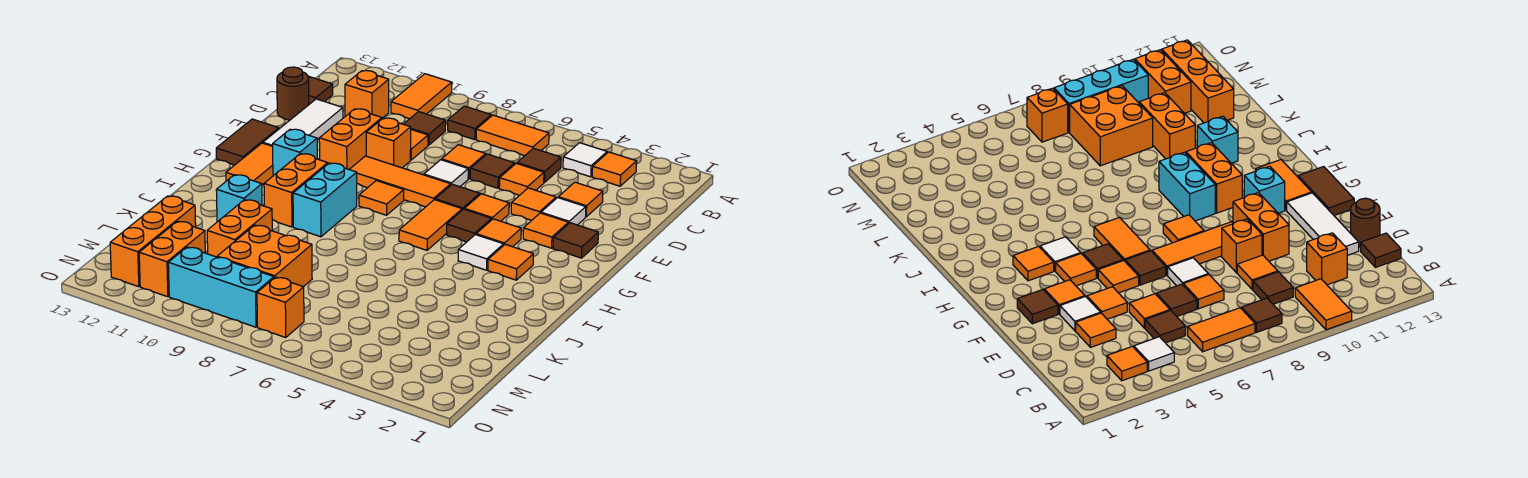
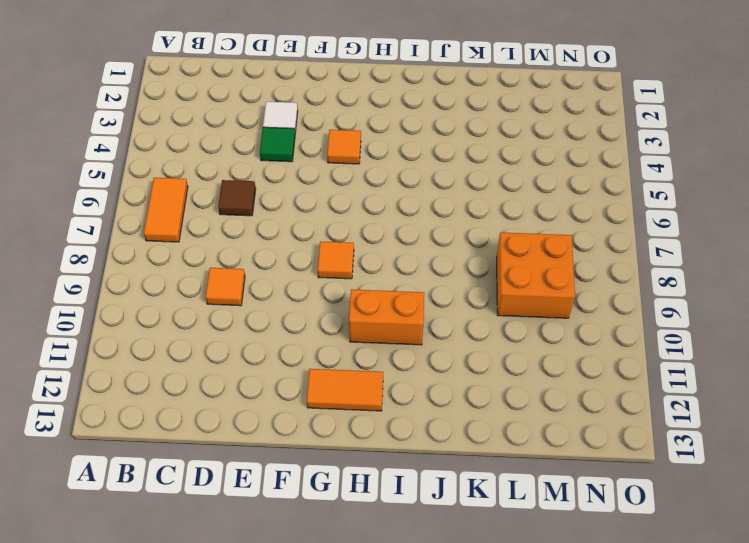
green tile E4 level 1 -> orange tile E4 level 1
none -> orange tile A10:B10 level 1
none -> orange tile B3 level 1
none -> white tile B4 level 1
none -> brown tile B8 level 1

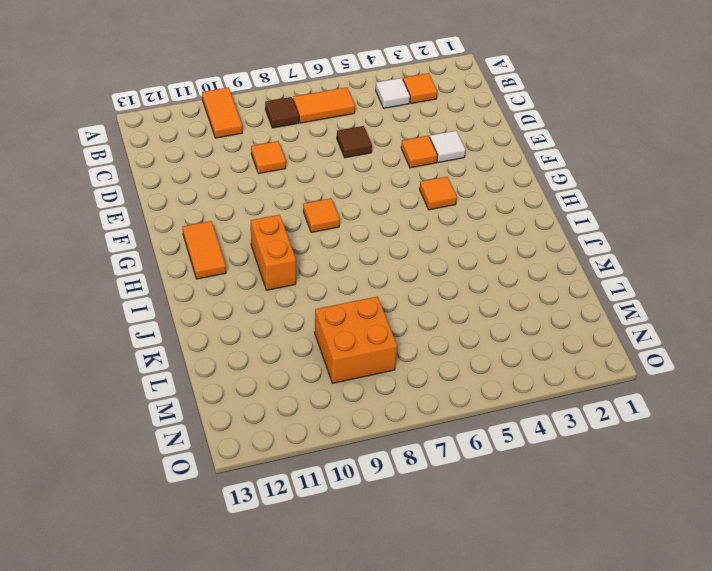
none -> brown tile C5 level 1
none -> brown tile C9 level 1
none -> orange brick C11 level 1
none -> brown tile C13 level 1

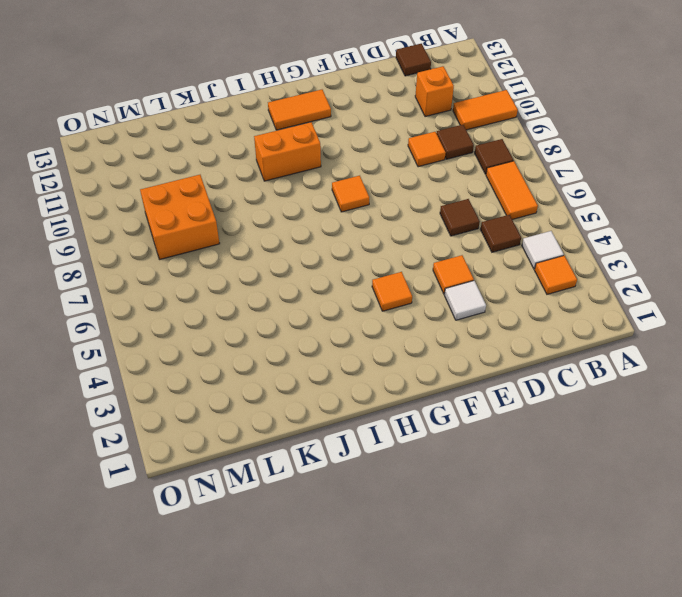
none -> orange tile D3 level 1
none -> orange tile D5 level 1
none -> orange tile D7 level 1
none -> white tile D12:F12 level 1

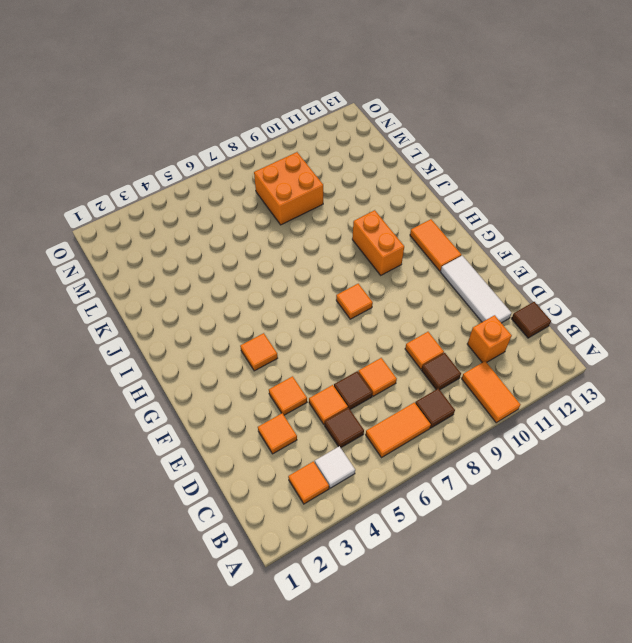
none -> brown round brick D13 level 1
none -> white tile E3 level 1
none -> white tile E7 level 1
none -> orange brick E9 level 1

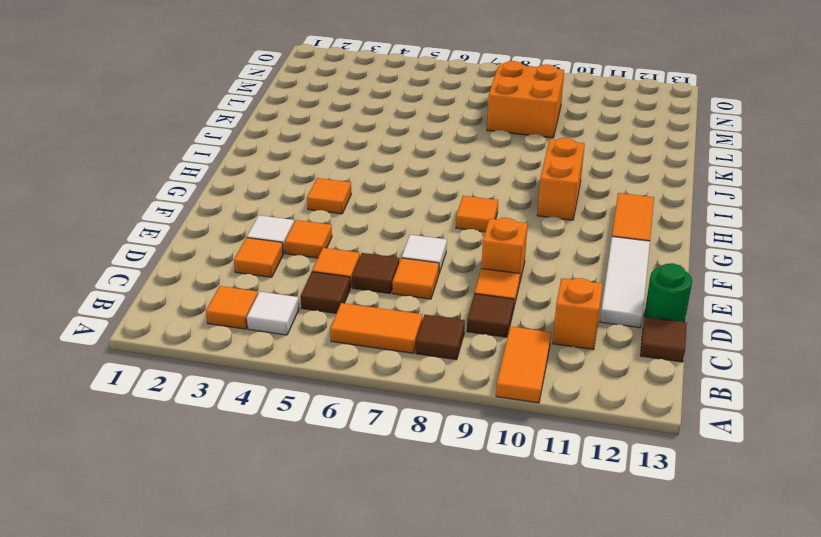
green round brick D13 level 1 -> brown round brick D13 level 1
none -> orange brick E10:F10 level 1
none -> brown tile F2 level 1
none -> orange tile F3 level 1
none -> orange tile F5 level 1

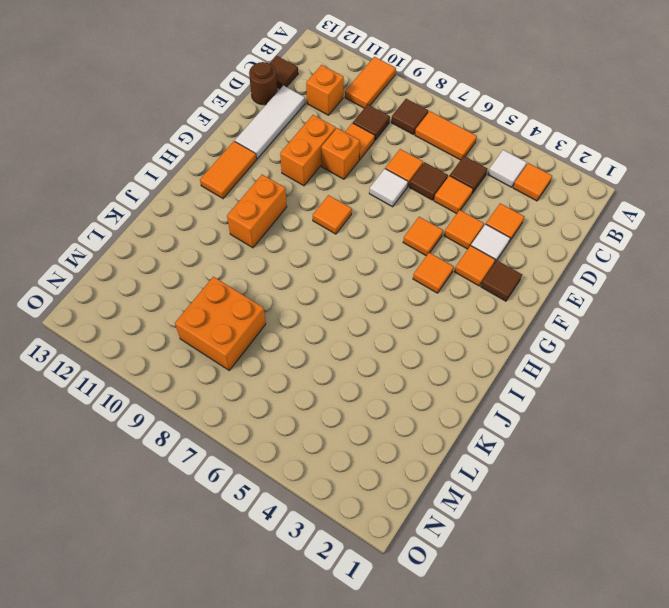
none -> brown tile F6 level 1
none -> orange tile F7:F9 level 1
none -> brown tile F13:G13 level 1
none -> brown tile G5 level 1

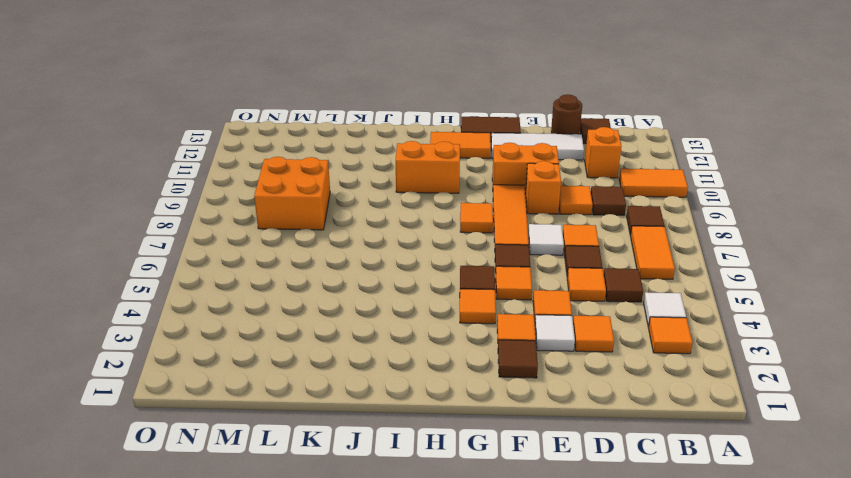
none -> orange tile G6:H6 level 1
none -> cyan brick G11 level 1
none -> orange tile H3 level 1
none -> white tile H4 level 1

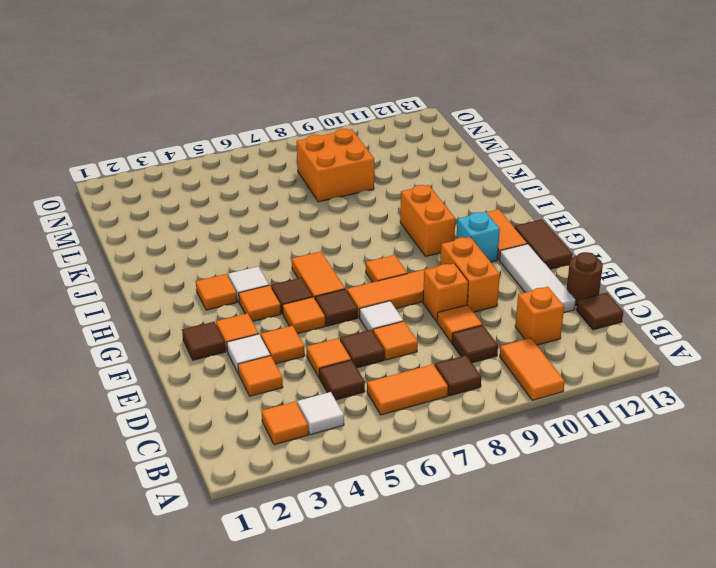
none -> cyan brick H9:I9 level 1
none -> cyan brick J11 level 1
none -> orange brick K10:L10 level 1
none -> orange brick L12:N12 level 1

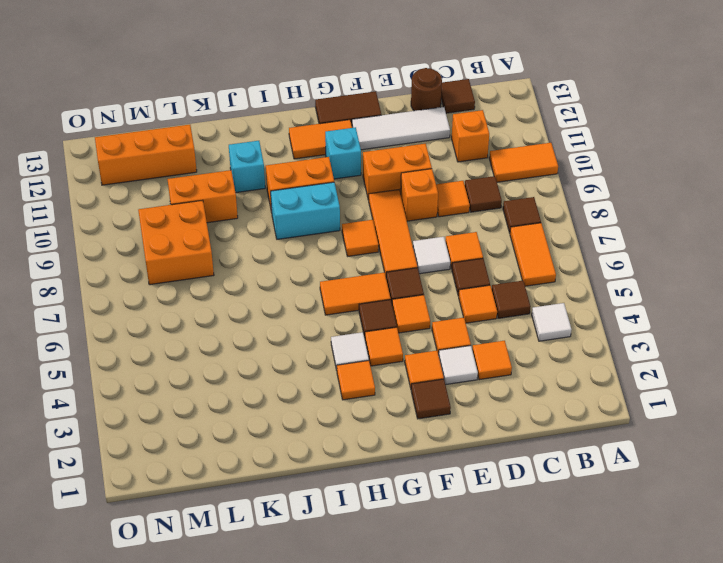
none -> orange tile B3 level 1
none -> orange brick M11:N11 level 1
none -> orange brick N7 level 1
none -> cyan brick N8:N10 level 1

